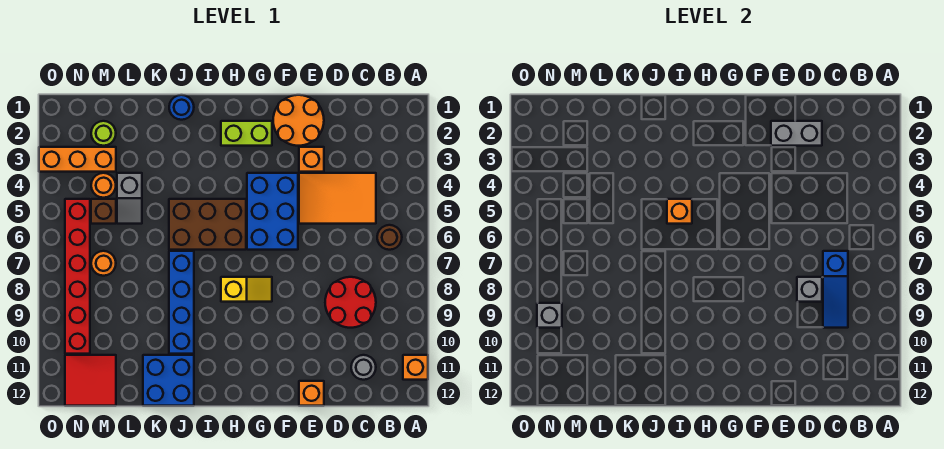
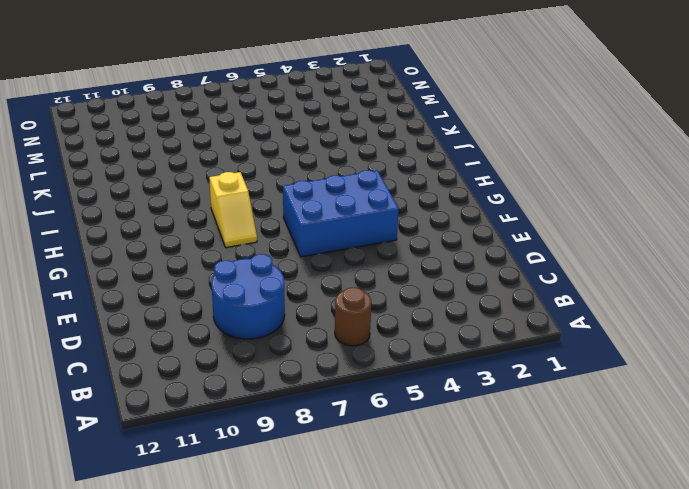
blue round brick C8:D9 level 1 -> red round brick C8:D9 level 1
none -> orange brick A11 level 1
none -> orange tile C4:E5 level 1
none -> grey round brick C11 level 1

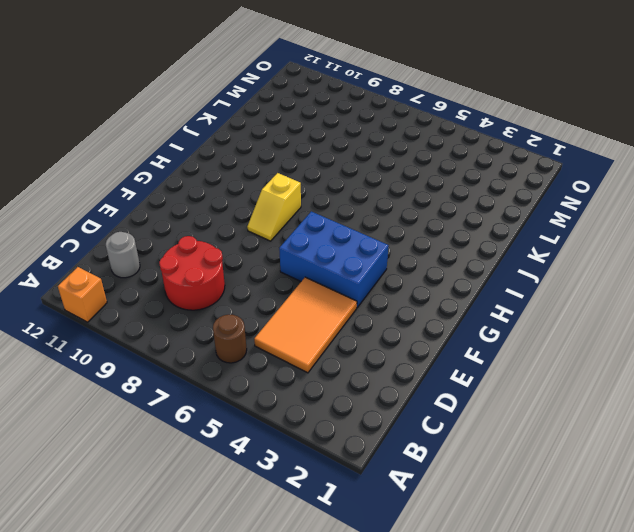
none -> orange round brick E1:F2 level 1
none -> orange brick E3 level 1
none -> orange brick E12 level 1

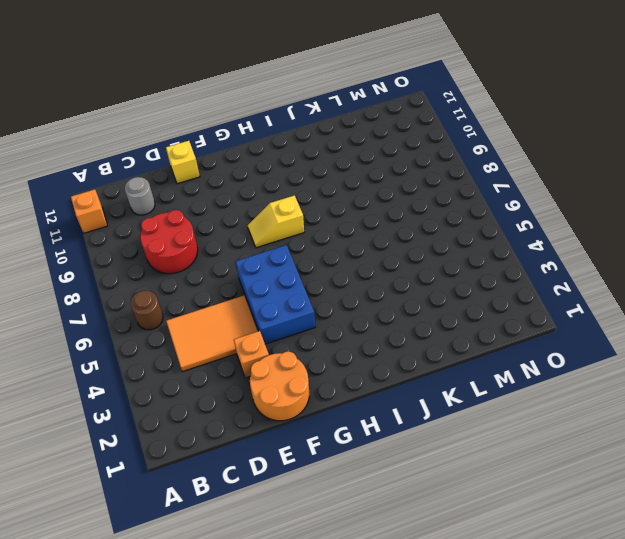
yellow brick E12 level 1 -> orange brick E12 level 1
none -> lime brick G2:H2 level 1
none -> brown brick H5:J6 level 1
none -> blue round brick J1 level 1

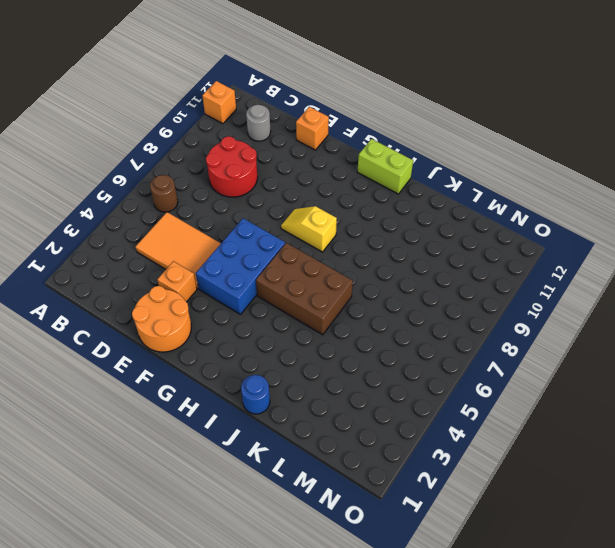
lime brick H12:I12 level 1 -> lime brick G2:H2 level 1
none -> blue brick J7:J10 level 1
none -> blue brick J11:K12 level 1
none -> grey slope L4:L5 level 1 top 4

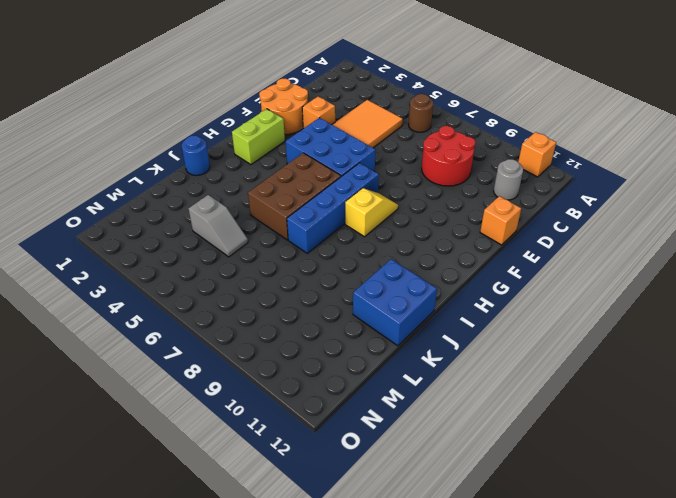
blue brick G7:J7 level 1 -> blue brick J7:J10 level 1
none -> lime round brick M2 level 1
none -> orange brick M3:O3 level 1
none -> orange round brick M4 level 1

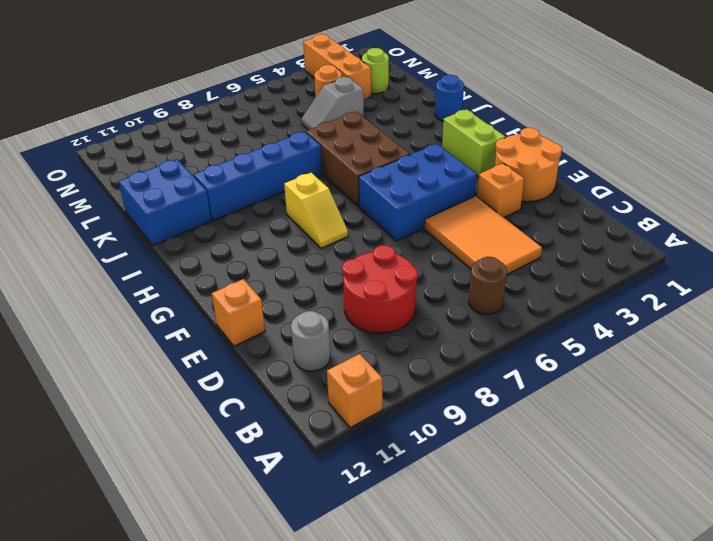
none -> brown brick M5 level 1
none -> orange round brick M7 level 1
none -> red tile M11:N12 level 1

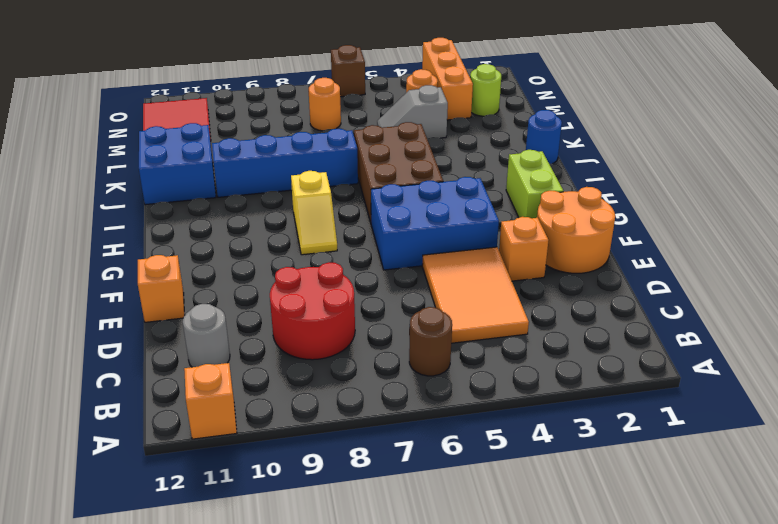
brown brick O6 level 1 -> brown brick M5 level 1
none -> red brick N5:N10 level 1
none -> blue slope C7:C9 level 2 top 7
none -> grey brick D2:E2 level 2

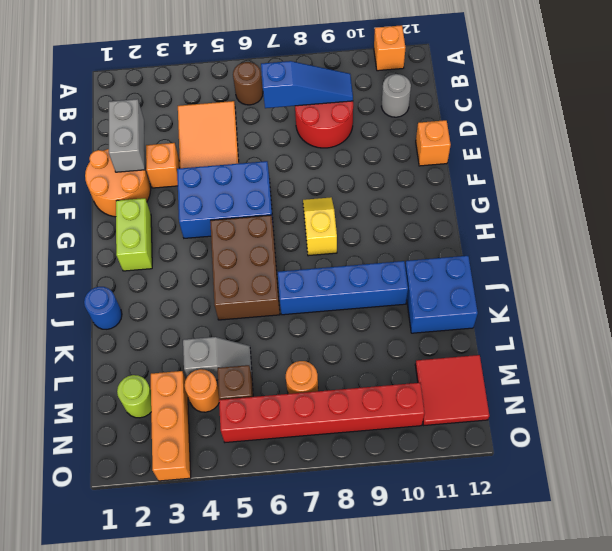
none -> grey brick D8 level 2
none -> orange brick I5 level 2
none -> grey brick N9 level 2

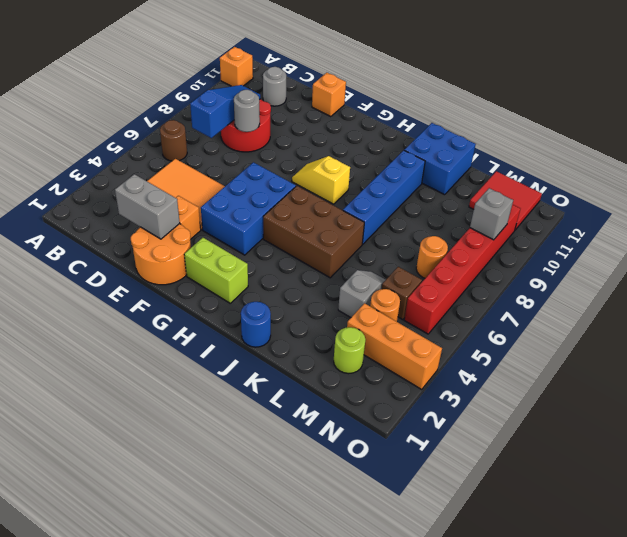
grey round brick D8 level 2 -> grey brick D8 level 2
none -> orange brick I5 level 2

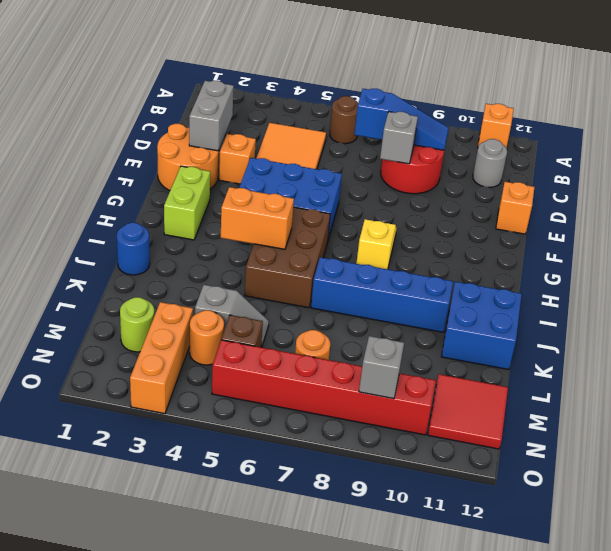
orange brick I4:I5 level 2 -> orange brick I5 level 2

